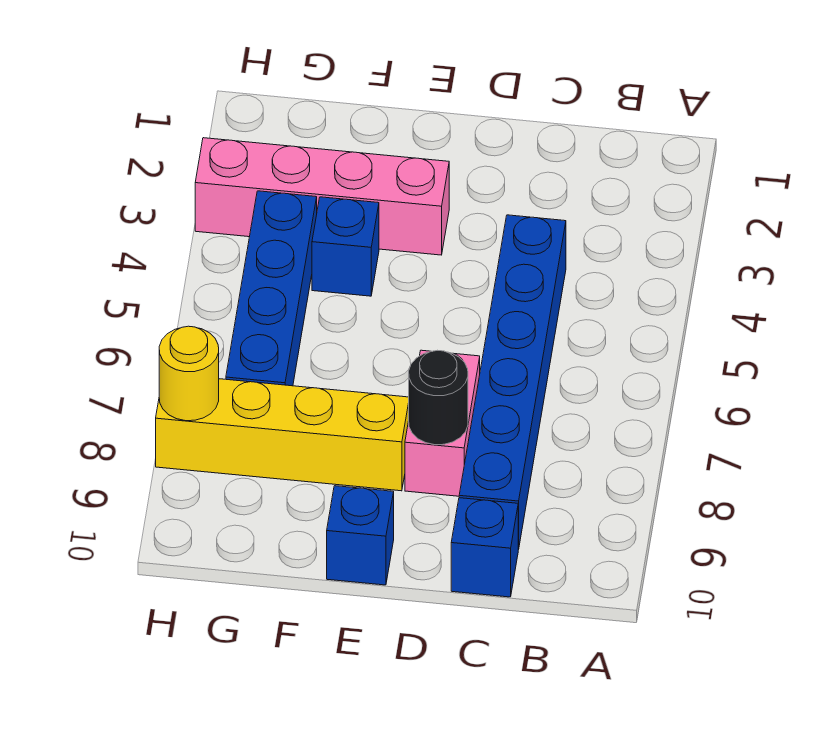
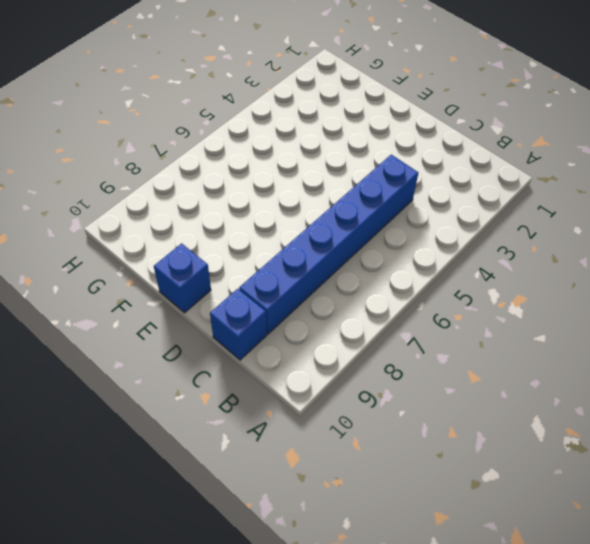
none -> pink brick D7:D8 level 1
none -> pink brick E3:H3 level 1

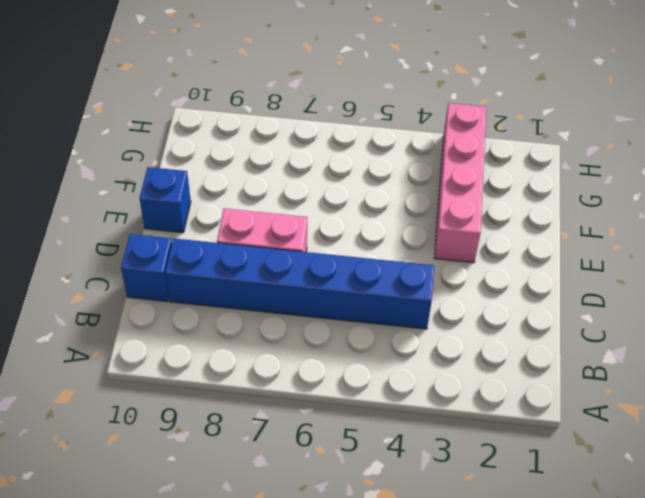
none -> yellow brick E8:H8 level 1
none -> blue brick F4 level 1

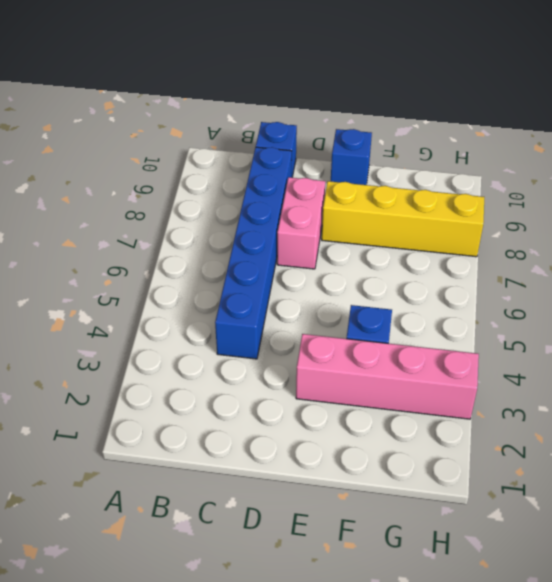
none -> blue brick G4:G7 level 1
none -> black round brick D8 level 2

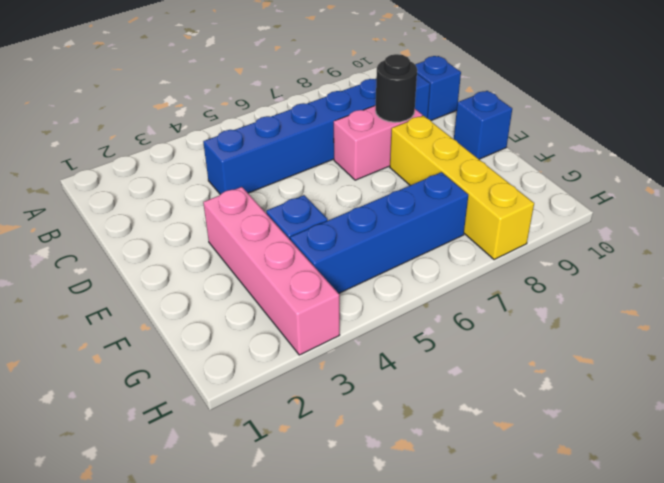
none -> yellow round brick H8 level 2

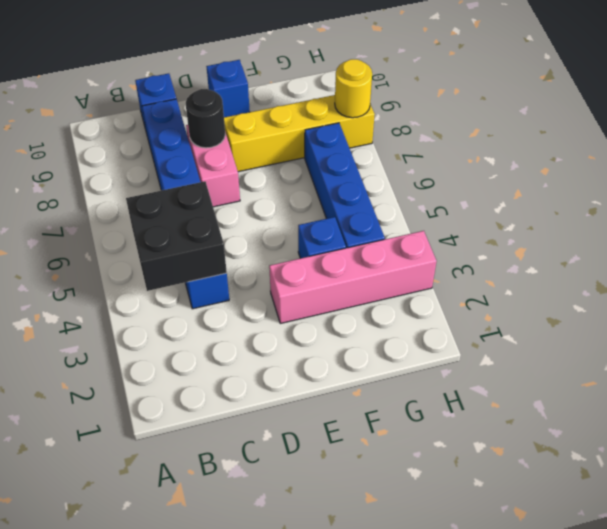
black brick B4:C5 level 2 -> none

